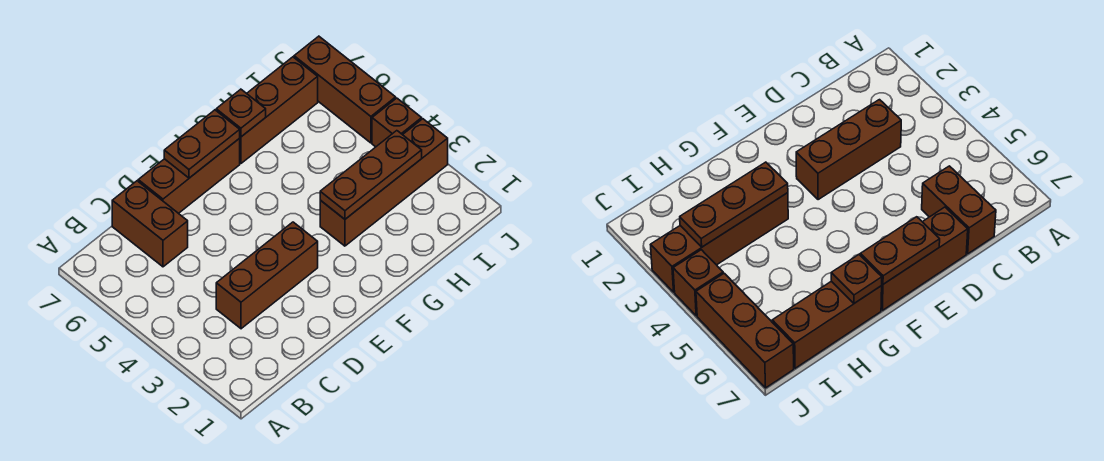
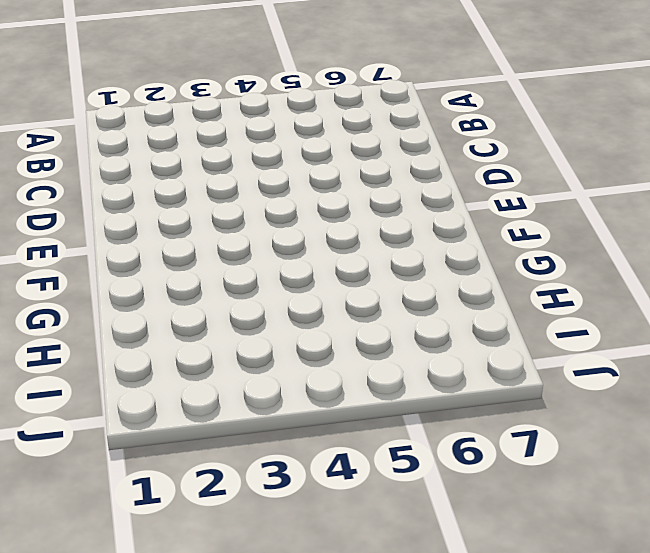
none -> brown brick C3:E3 level 1
none -> brown brick C6:C7 level 1

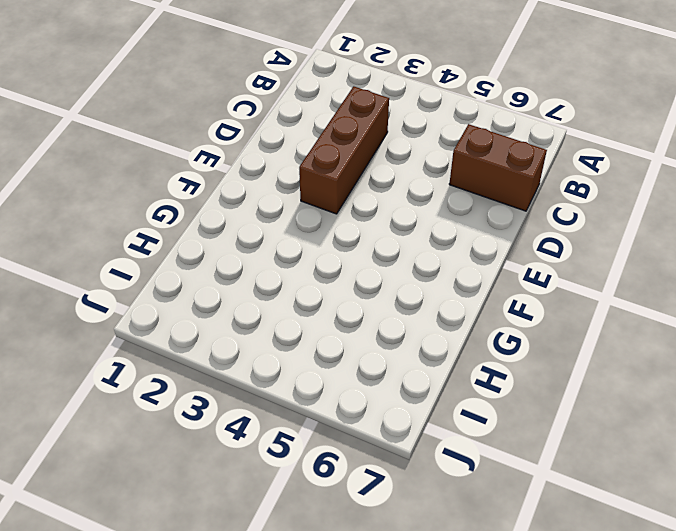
none -> brown brick D7:F7 level 1
none -> brown brick G3:J3 level 1

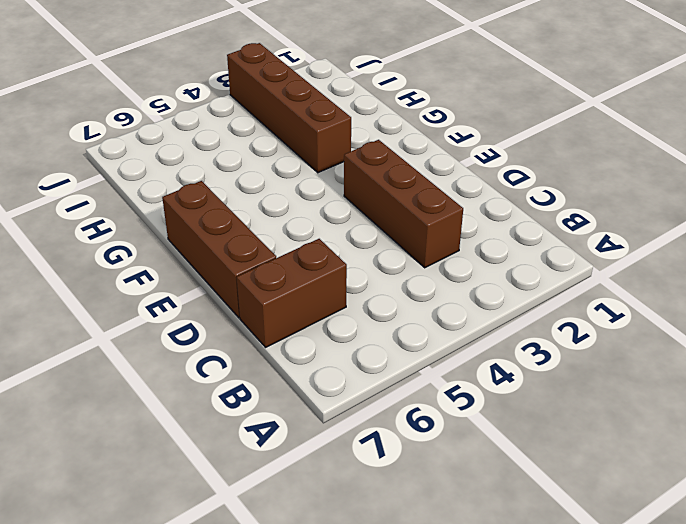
none -> brown brick G7:I7 level 1
none -> brown brick J4 level 1

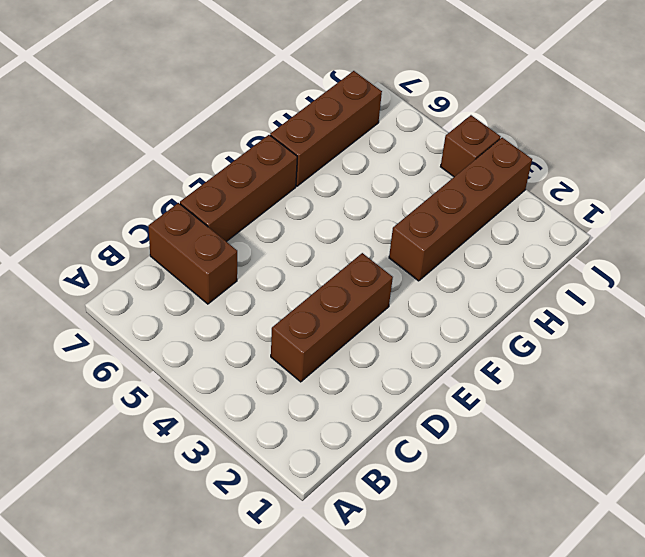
none -> brown brick J5:J7 level 1
none -> brown plate E7:F7 level 2

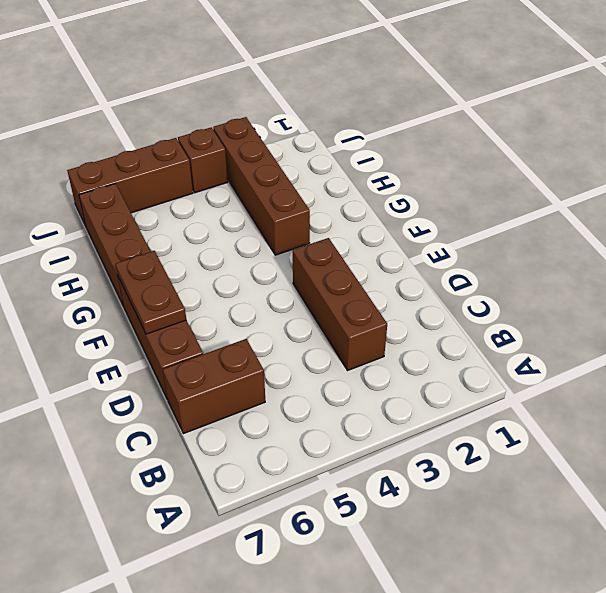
none -> brown plate G3:I3 level 2
none -> brown plate G7 level 2

